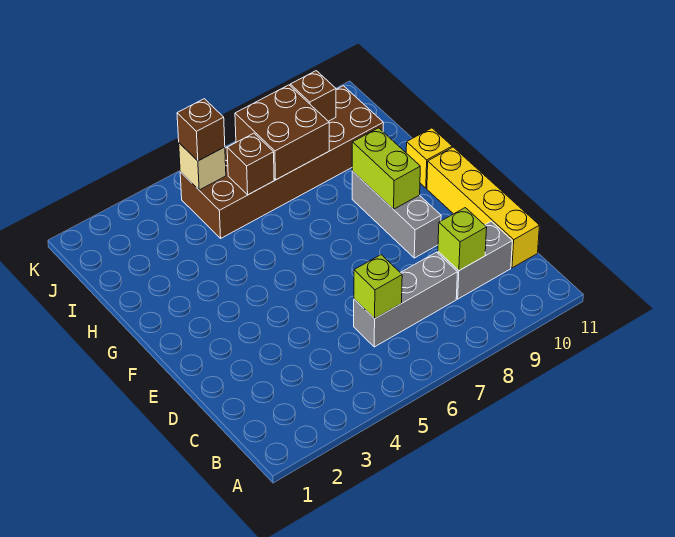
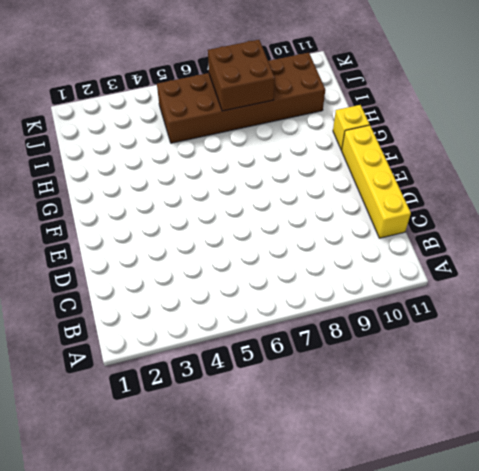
none -> grey brick C6:C8 level 1
none -> grey brick C9:C10 level 1
none -> grey brick E9:G9 level 1

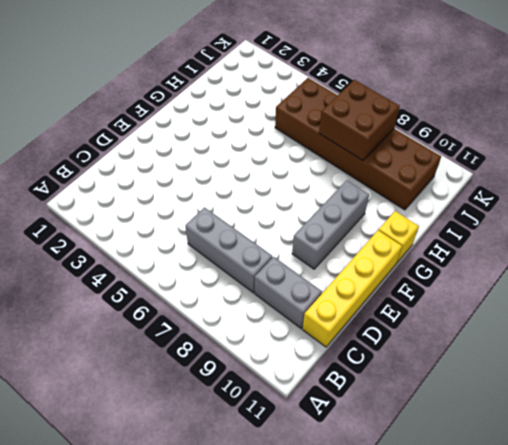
none -> lime brick C6 level 2
none -> lime brick C9 level 2
none -> lime brick F9:G9 level 2

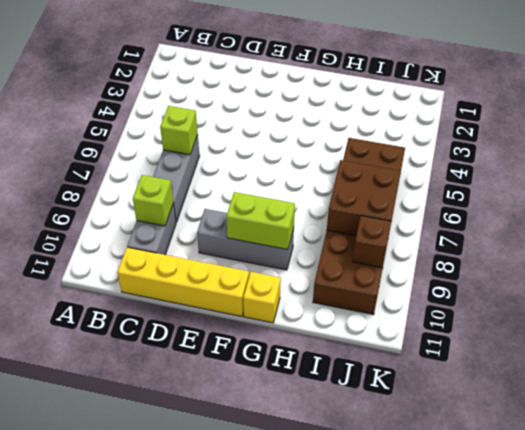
none -> brown brick I6 level 2
none -> tan brick J5 level 2
none -> brown brick J5 level 3

